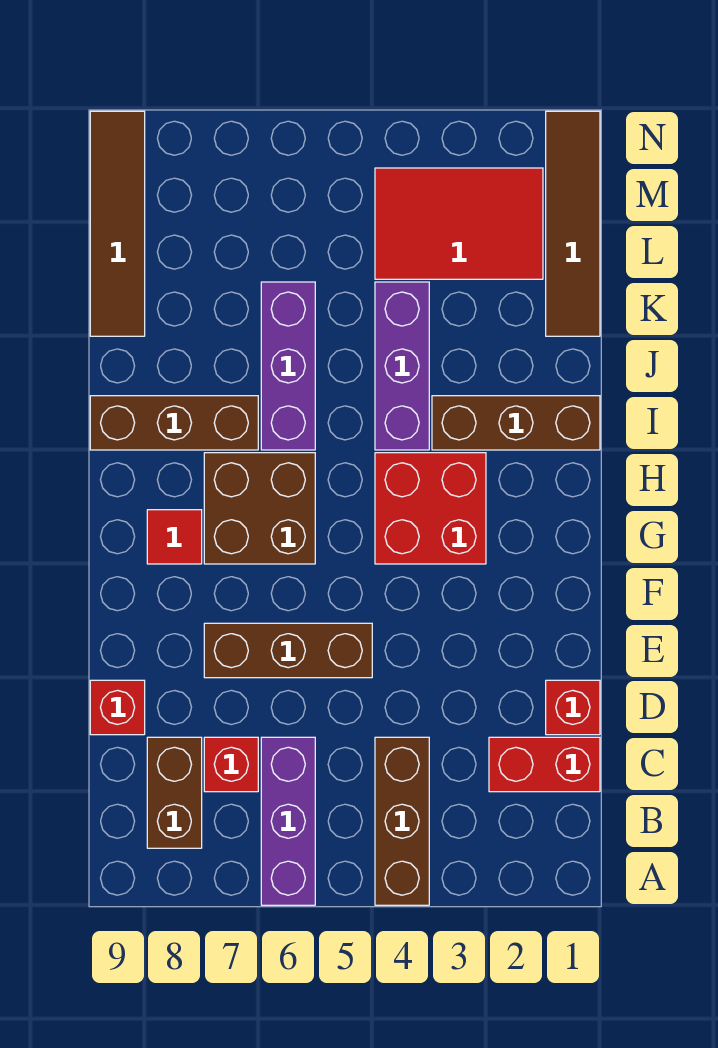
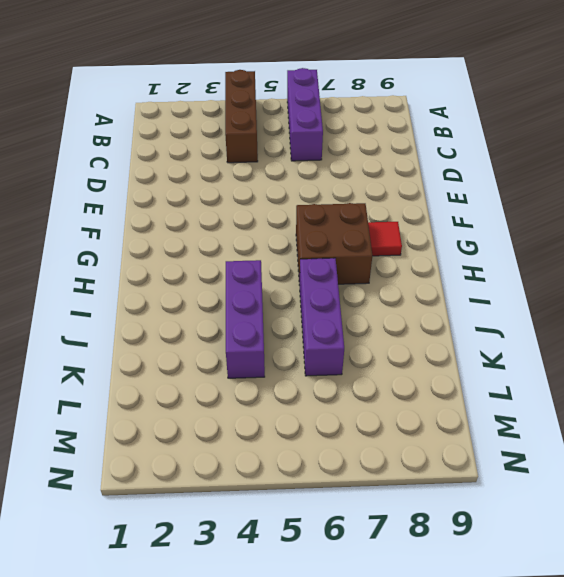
none -> brown brick B8:C8 level 1
none -> red brick C1:C2 level 1
none -> red brick C7 level 1

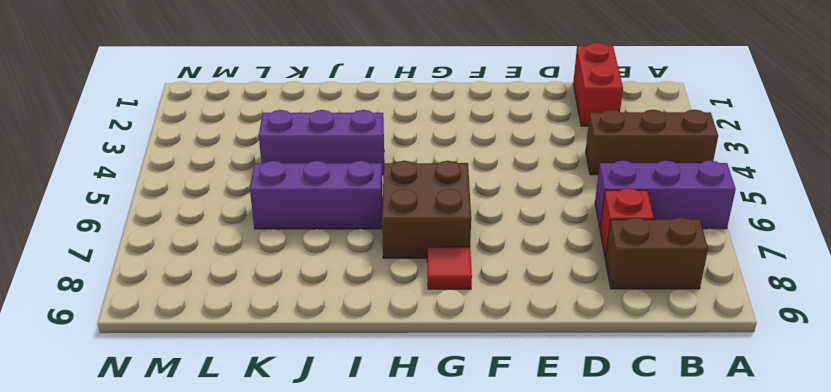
none -> red brick D1 level 1
none -> red brick D9 level 1
none -> brown brick E5:E7 level 1

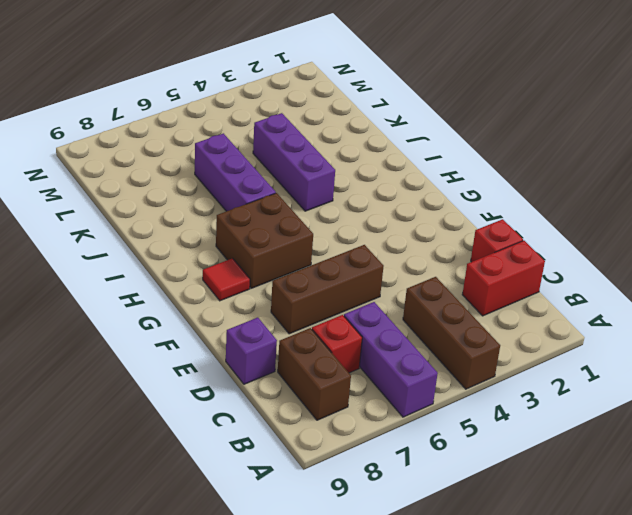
purple brick D9 level 1 -> red brick D9 level 1
none -> red brick G3:H4 level 1
none -> brown brick I1:I3 level 1
none -> brown brick I7:I9 level 1

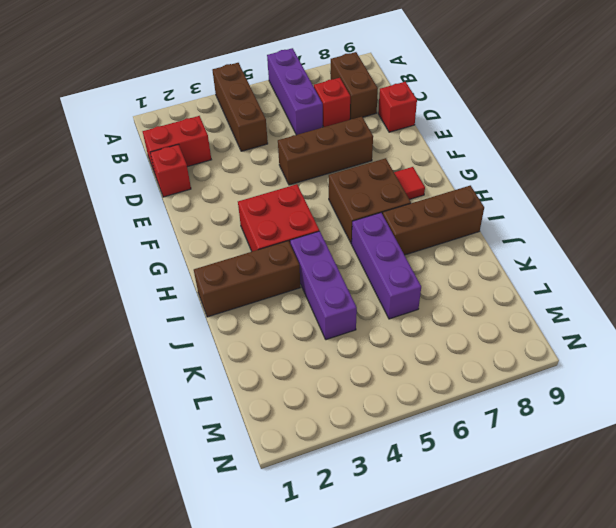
none -> brown tile K1:N1 level 1
none -> brown tile K9:N9 level 1
none -> red tile L2:M4 level 1

